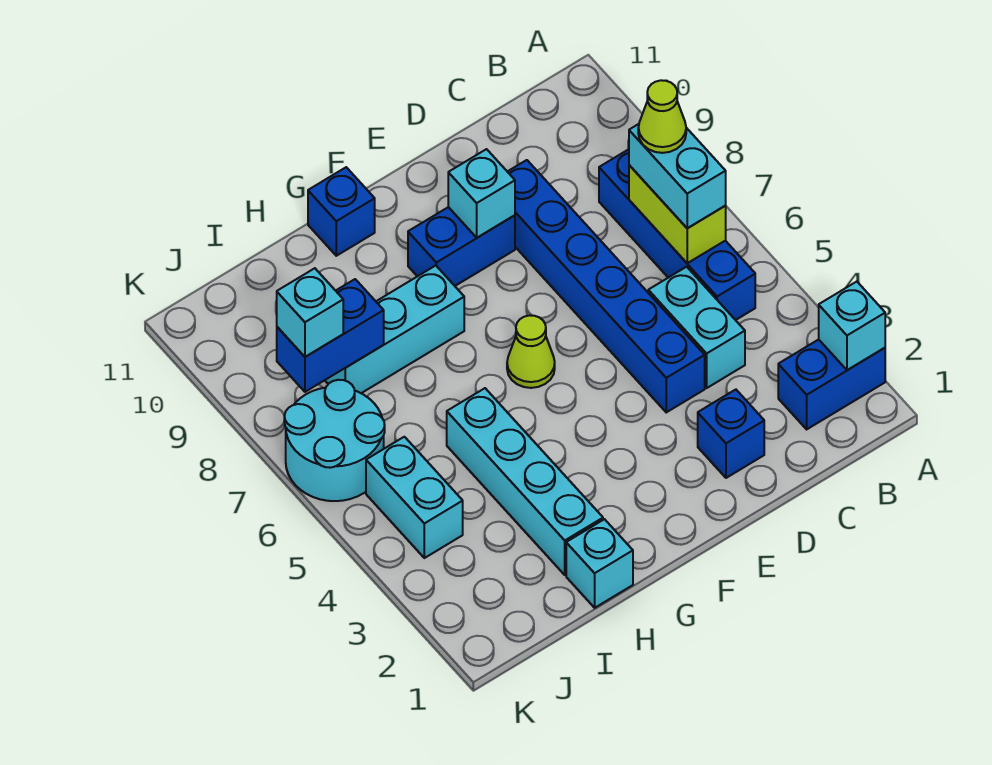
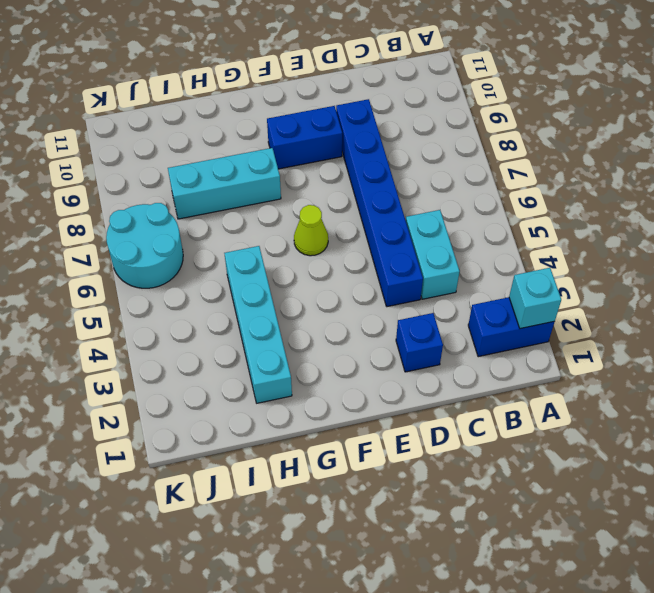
none -> blue brick B5:B8 level 1
none -> blue brick G11 level 1
none -> cyan brick H1 level 1

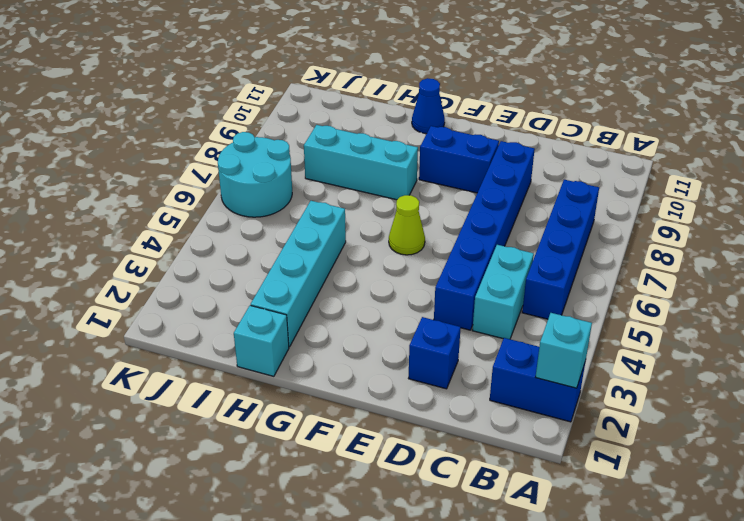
blue cone G11 level 1 -> blue brick G11 level 1
none -> cyan brick J4:J5 level 1
none -> lime brick B6:B7 level 2
none -> cyan brick E9 level 2

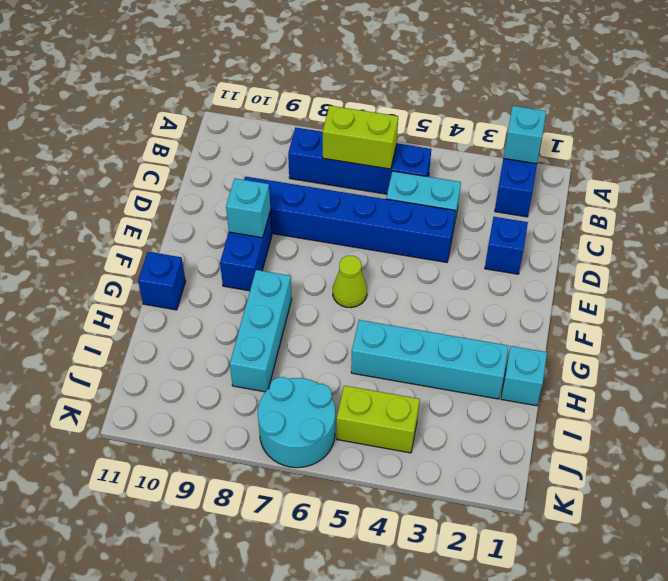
lime brick J4:J5 level 1 -> cyan brick J4:J5 level 1
none -> blue brick I8:J8 level 2
none -> cyan brick B6:B7 level 3
none -> cyan brick J8 level 3

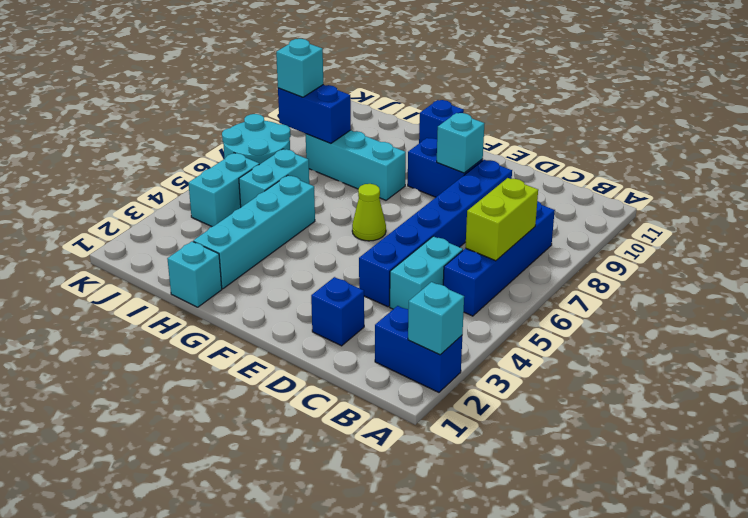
cyan brick I5:I6 level 1 -> cyan brick B6:B7 level 3
none -> lime cone B7 level 4

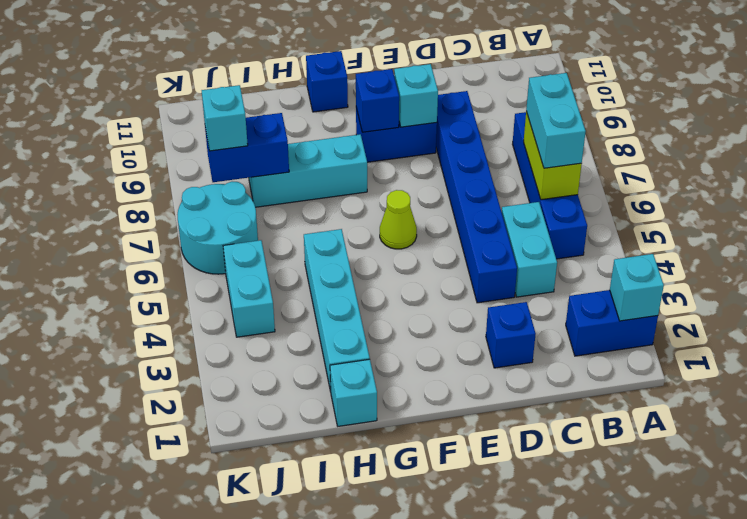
blue brick F9 level 2 -> none
none -> lime cone B7 level 4

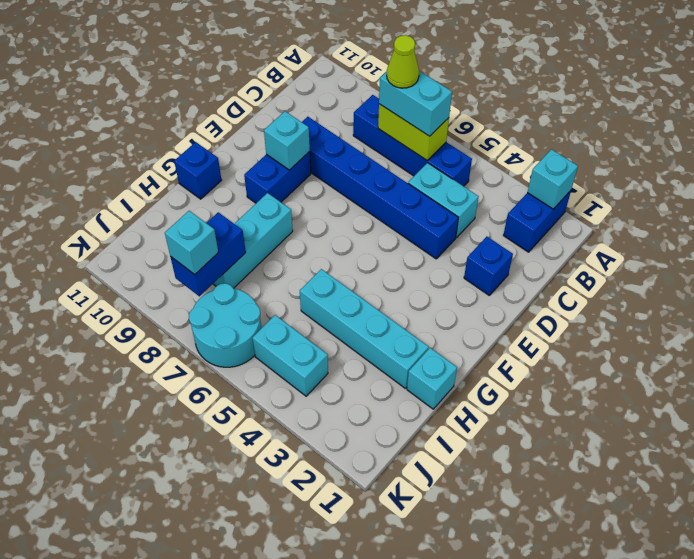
none -> lime cone F6 level 1

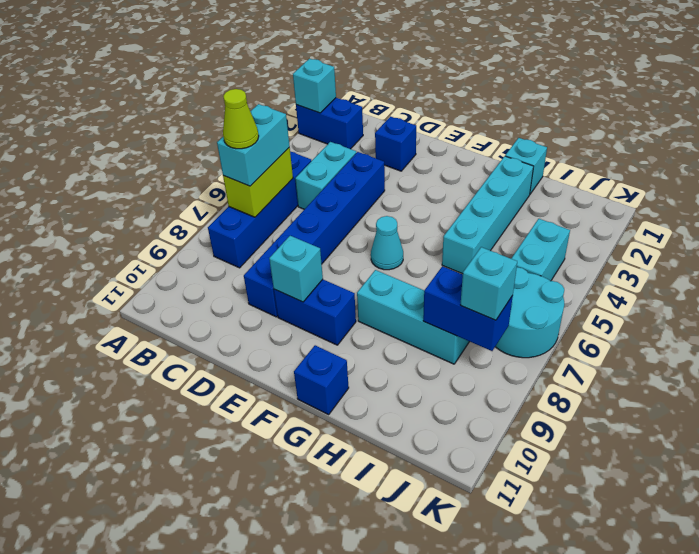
cyan cone F6 level 1 -> lime cone F6 level 1

